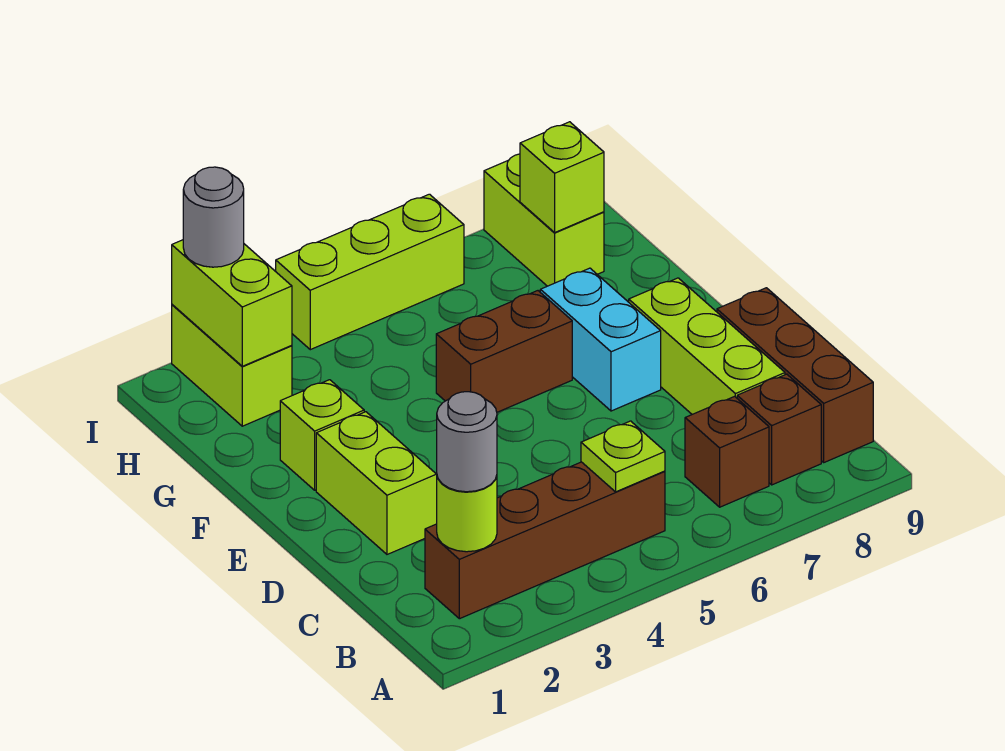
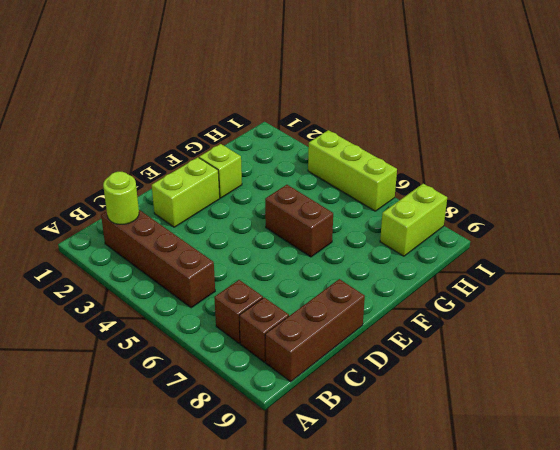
none -> lime brick C8:E8 level 1
none -> cyan brick E7:F7 level 1
none -> lime brick H2:I2 level 1

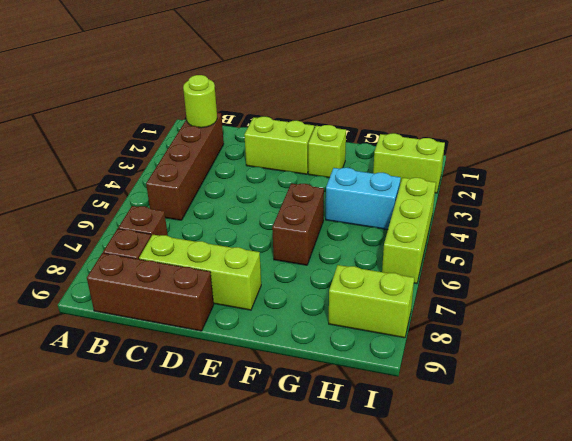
cyan brick G4:H4 level 1 -> cyan brick E7:F7 level 1
none -> lime plate B5 level 2
none -> lime brick H2:I2 level 2
none -> lime brick H8 level 2

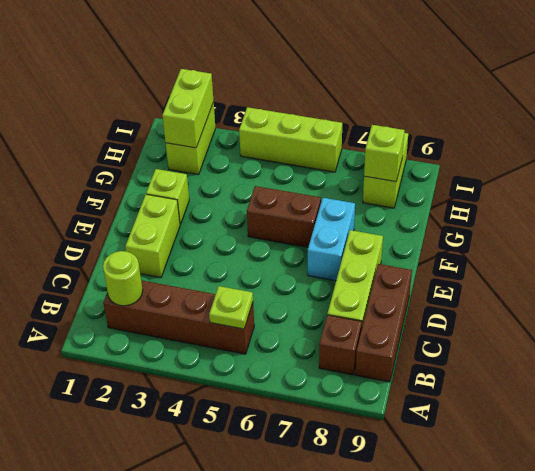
none -> brown brick B7 level 1
none -> grey round brick B2 level 3
none -> grey round brick I2 level 3

